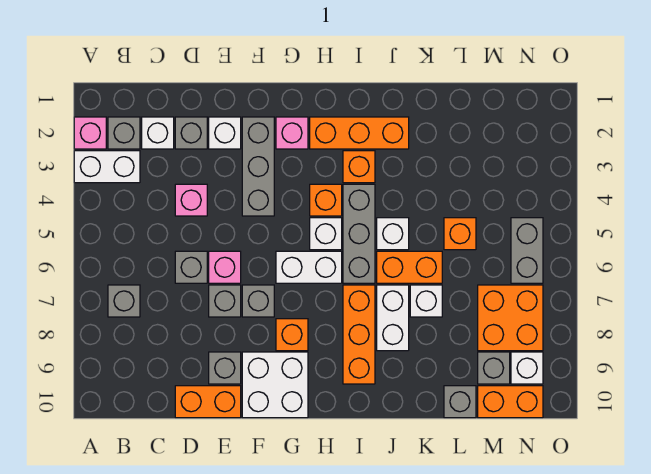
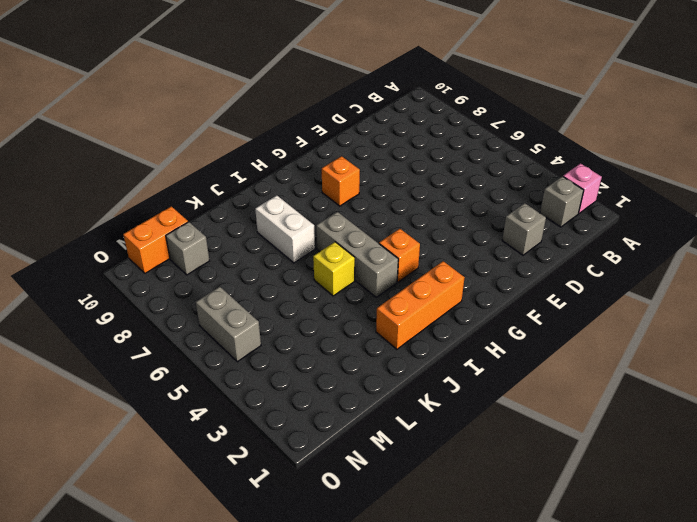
yellow brick J5 level 1 -> white brick J5 level 1
none -> white brick A3:B3 level 1
none -> grey brick B7 level 1
none -> white brick C2 level 1
none -> pink brick D4 level 1

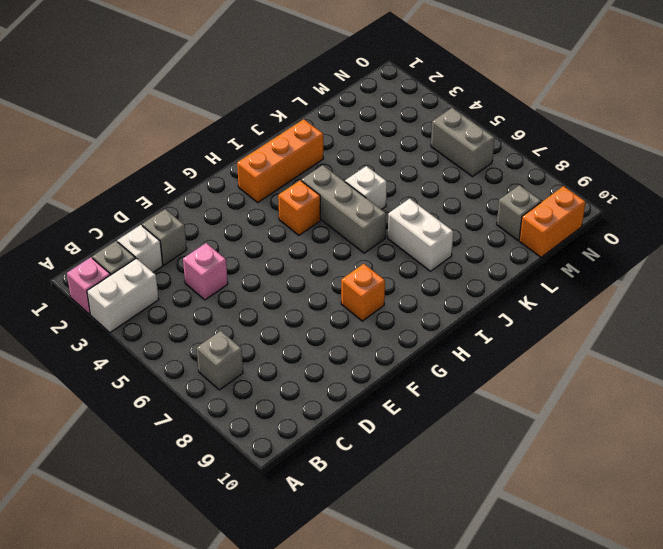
none -> grey brick D6 level 1
none -> orange brick D10:E10 level 1
none -> white brick E2 level 1
none -> pink brick E6 level 1

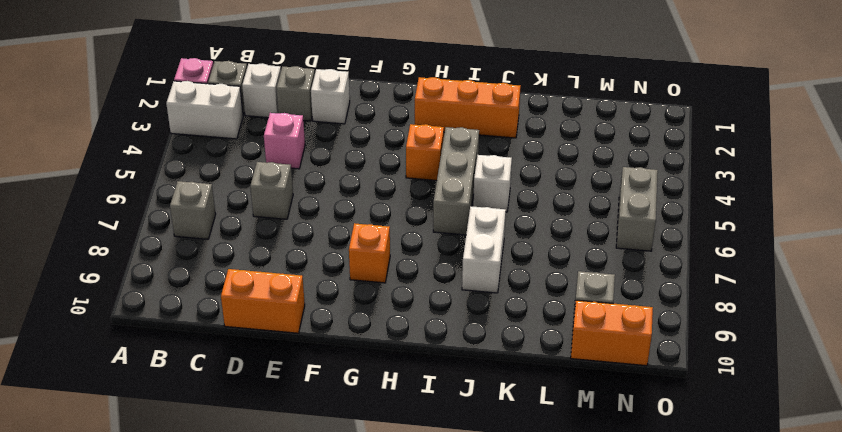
none -> pink brick E6 level 1
none -> grey brick E7 level 1
none -> grey brick E9 level 1
none -> grey brick F2:F4 level 1

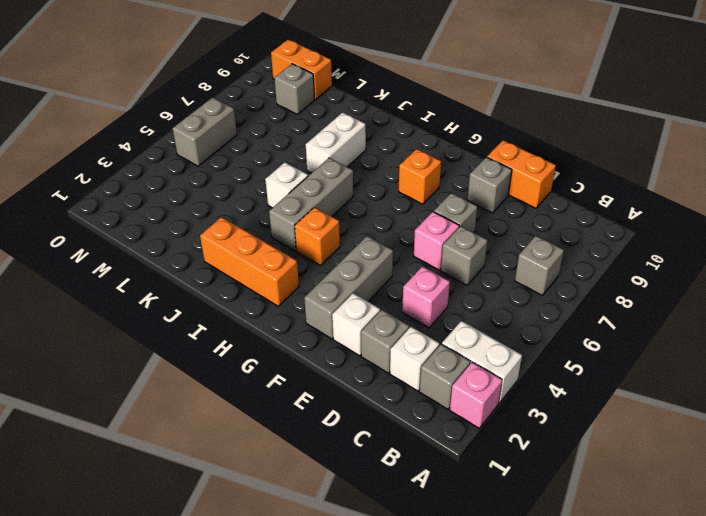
none -> grey brick F7 level 1
none -> white brick F9:G10 level 1
none -> pink brick G2 level 1
none -> white brick G6:H6 level 1

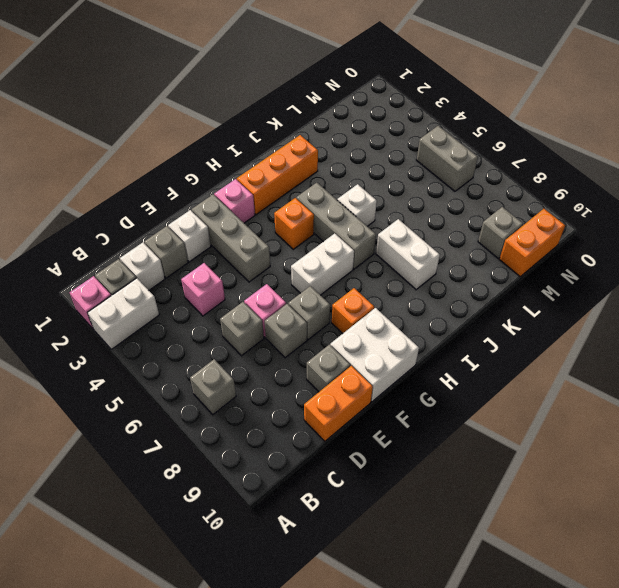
none -> white brick H5 level 1
none -> orange brick I3 level 1
none -> orange brick I7:I9 level 1
none -> orange brick J6:K6 level 1

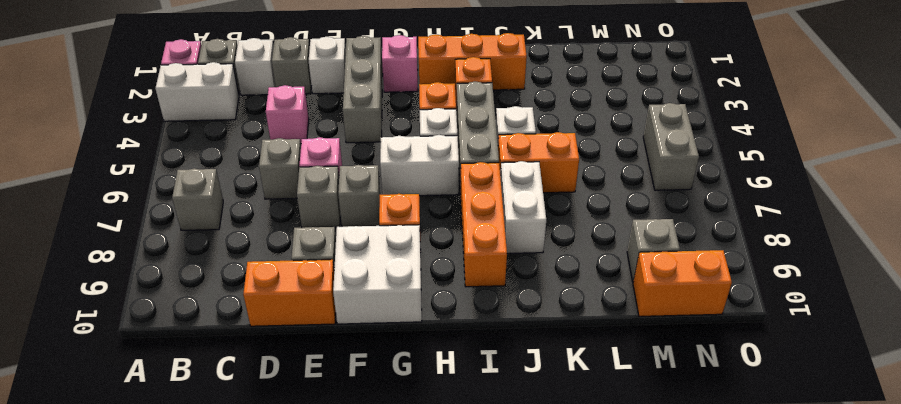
none -> white brick K7 level 1
none -> orange brick L5 level 1
none -> grey brick L10 level 1
none -> orange brick M7:N8 level 1

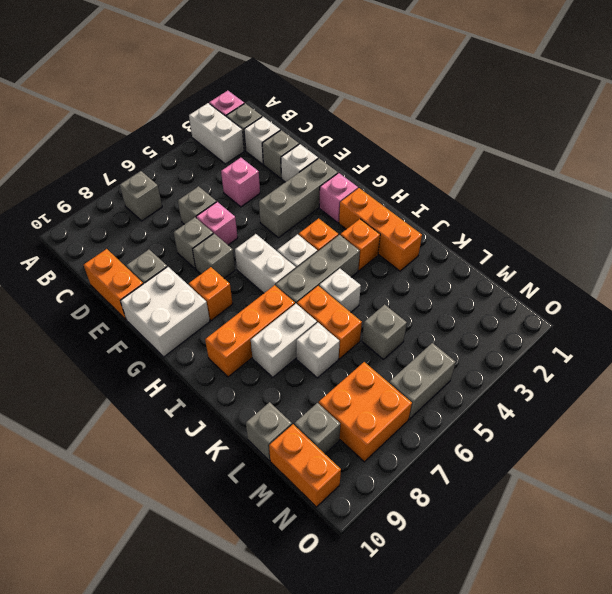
grey brick L5 level 1 -> orange brick L5 level 1
none -> white brick N9 level 1

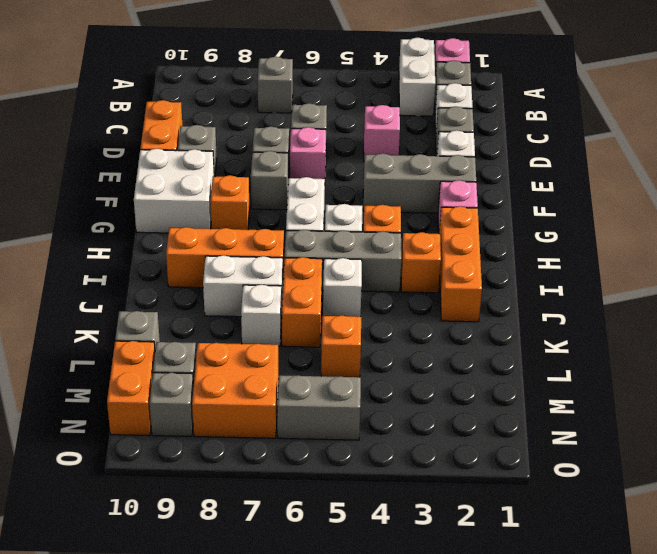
grey brick N9 level 1 -> white brick N9 level 1

